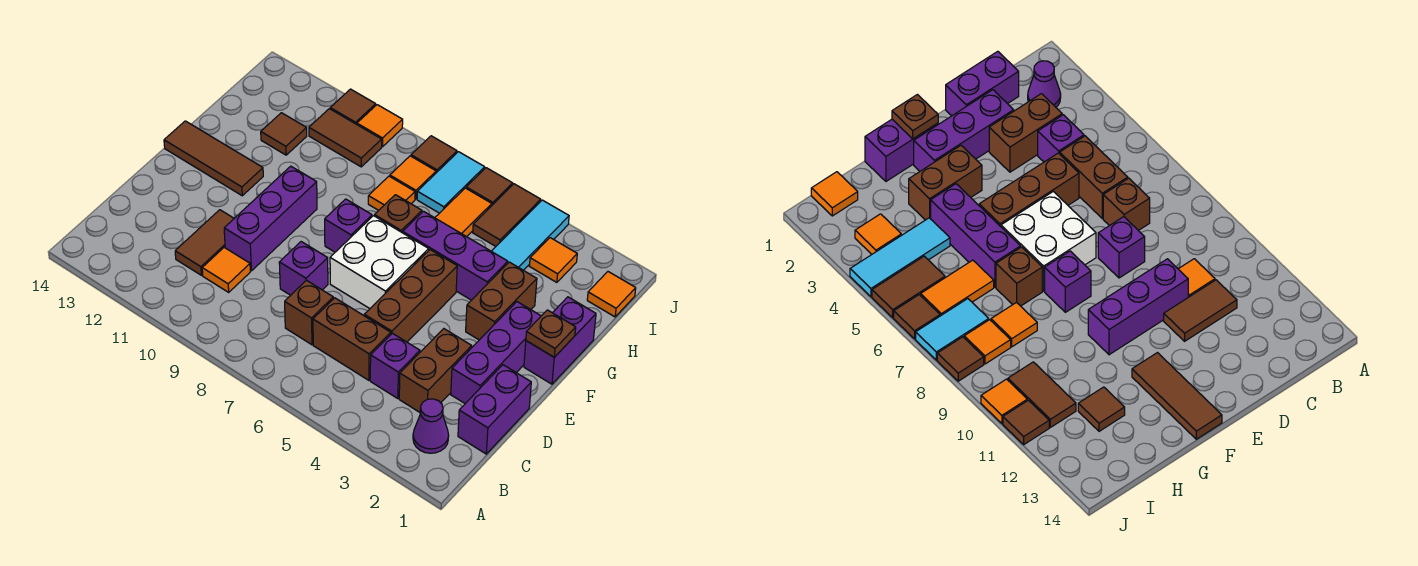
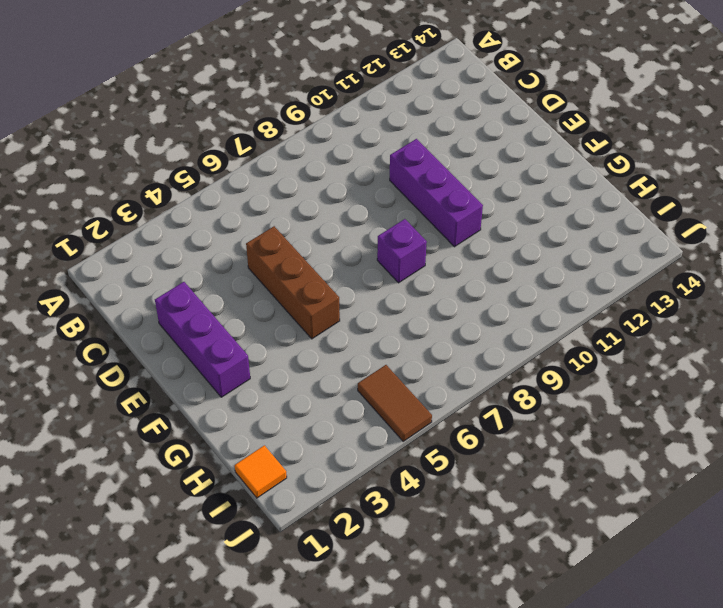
none -> purple cone B2 level 1
none -> purple brick C1:D1 level 1
none -> brown brick C3:D3 level 1
none -> purple brick C4 level 1

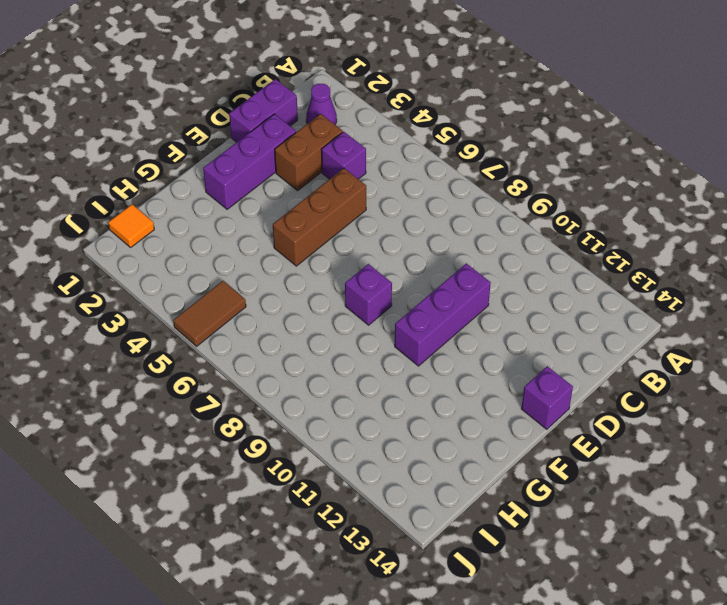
purple brick E14 level 1 -> purple brick D8 level 1
none -> brown brick C5:C6 level 1
none -> brown brick C7 level 1
none -> orange tile C10 level 1
none -> brown tile C11:D11 level 1

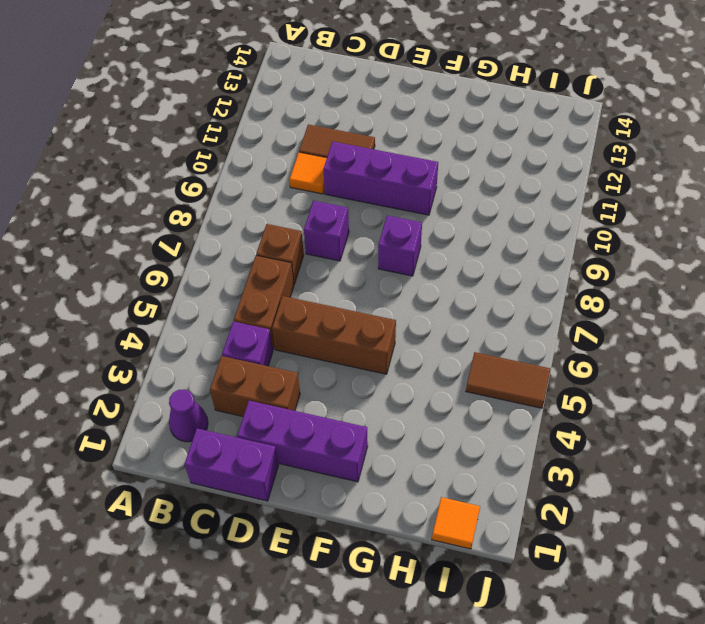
none -> white brick E6:F7 level 1
none -> purple brick F1:G1 level 1
none -> brown brick F3:G3 level 1
none -> brown tile F12:F14 level 1

